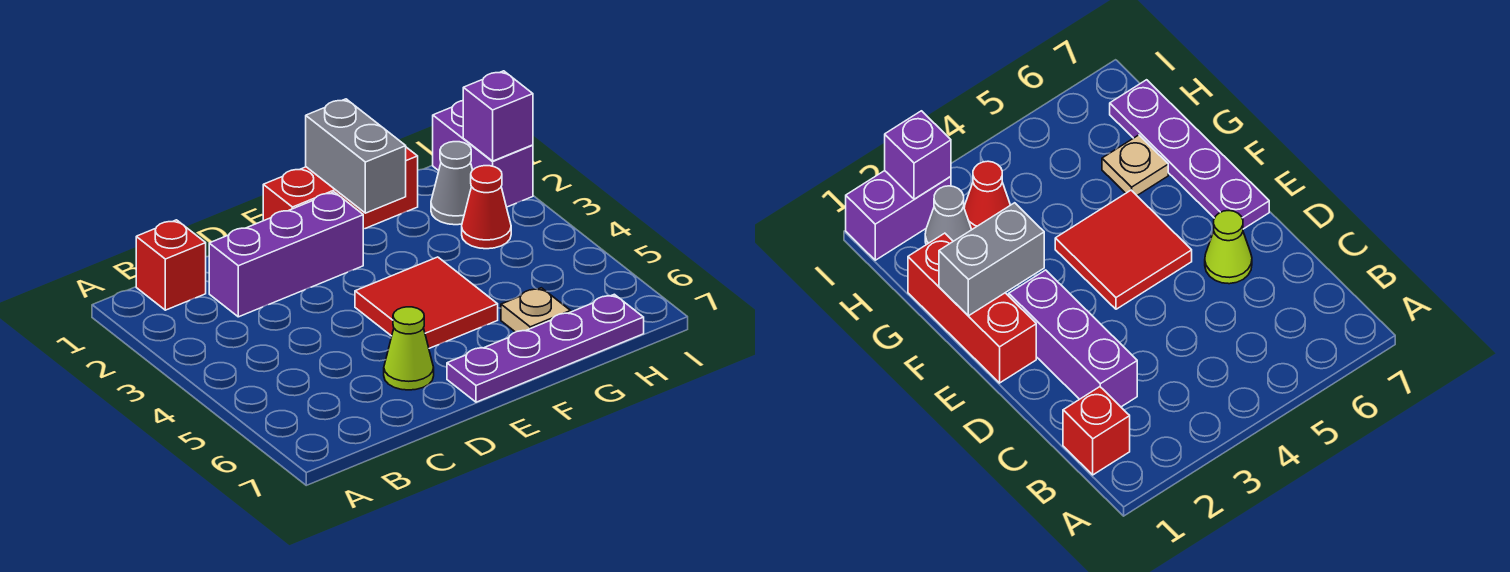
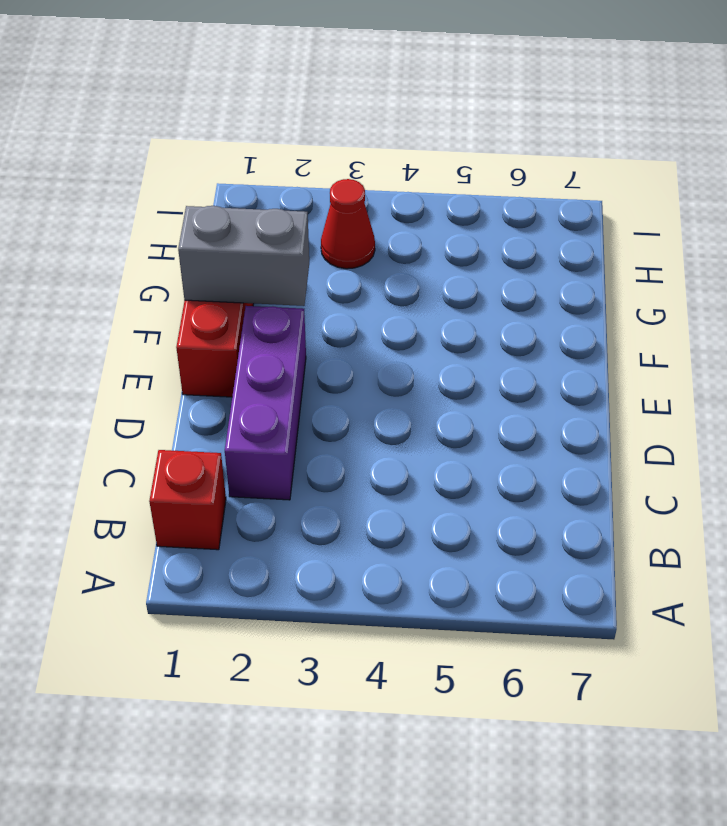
none -> lime cone D6 level 1
none -> red tile E4:F5 level 1
none -> purple plate E7:H7 level 1

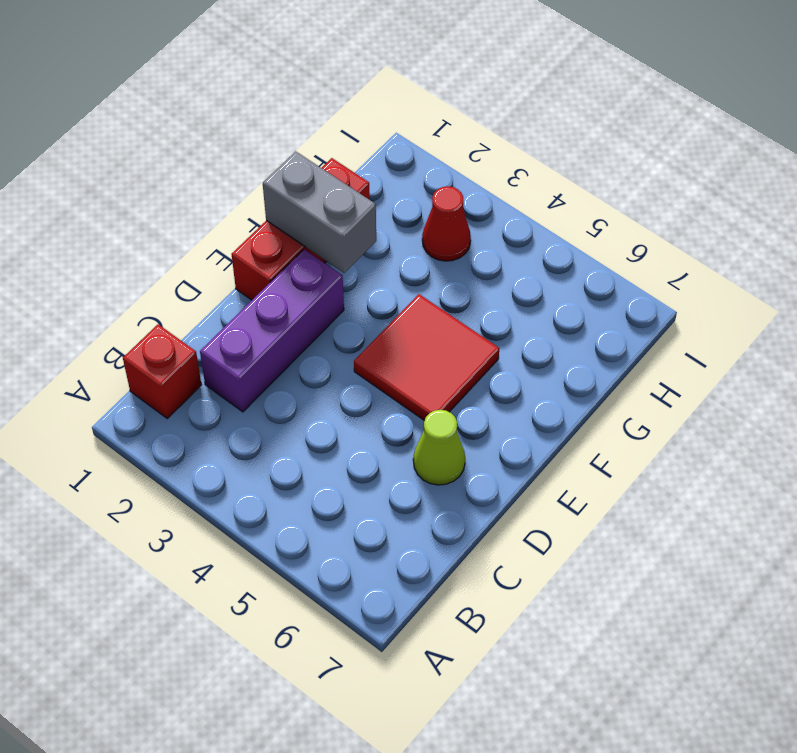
none -> purple plate E7:H7 level 1
none -> tan plate G6 level 1
none -> grey cone H2 level 1

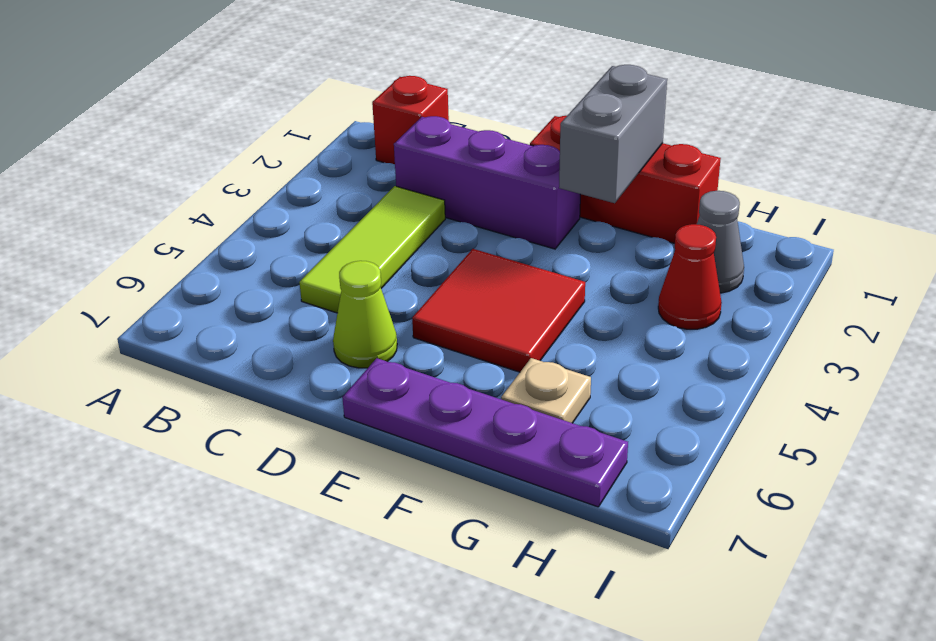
lime tile C3:C5 level 1 -> none
none -> purple brick I1:I2 level 1
none -> purple brick I2 level 2

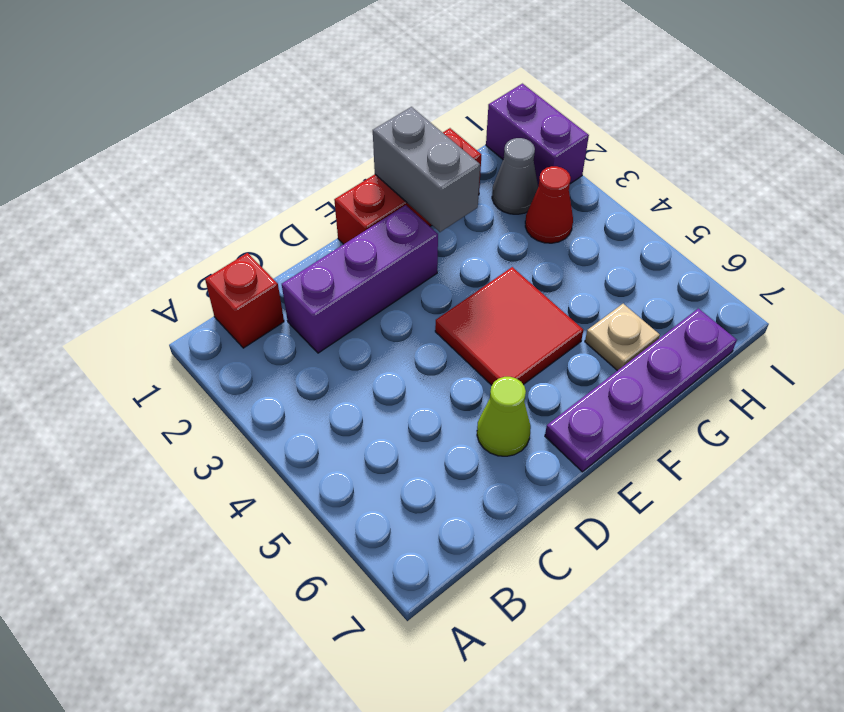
none -> purple brick I2 level 2

